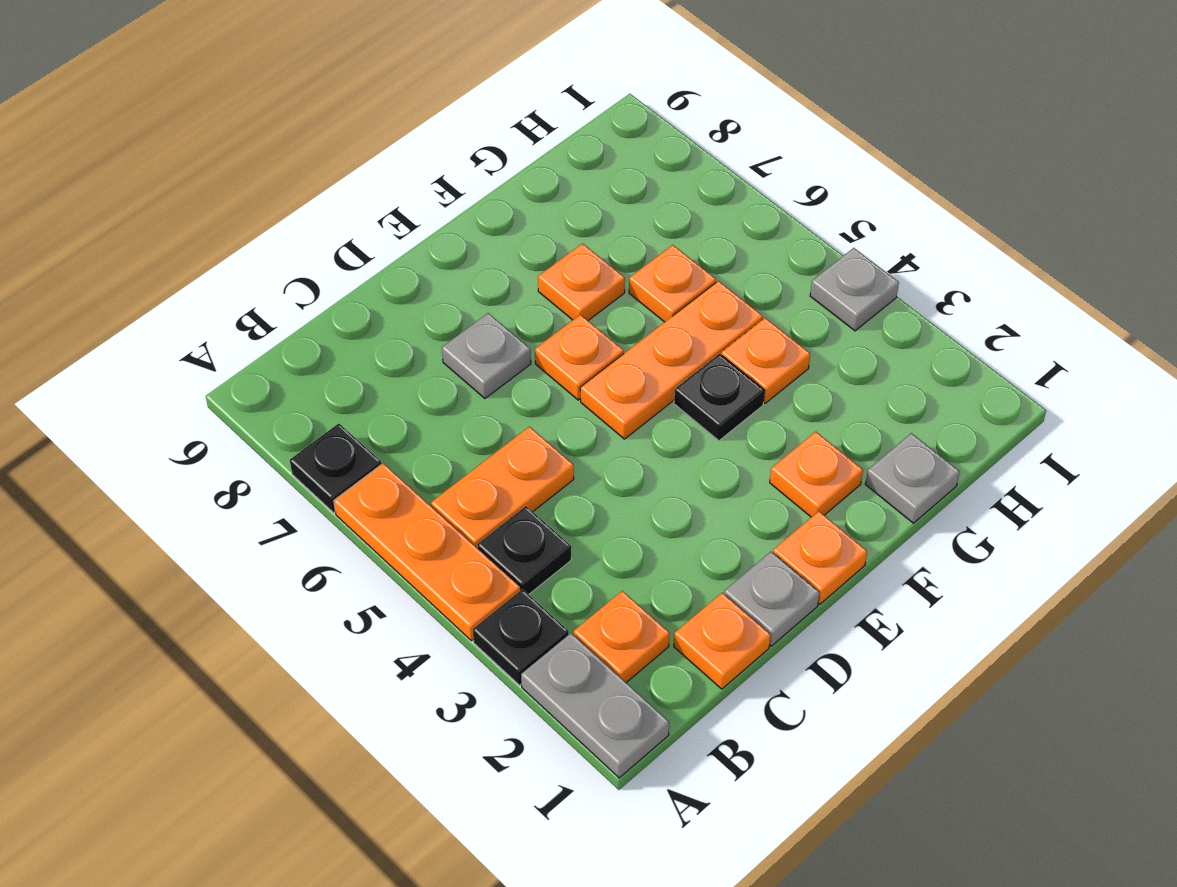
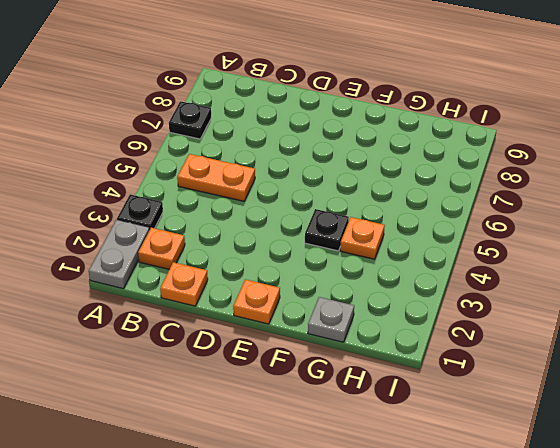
none -> orange plate A4:A6 level 1
none -> black plate B4 level 1
none -> grey plate D1 level 1

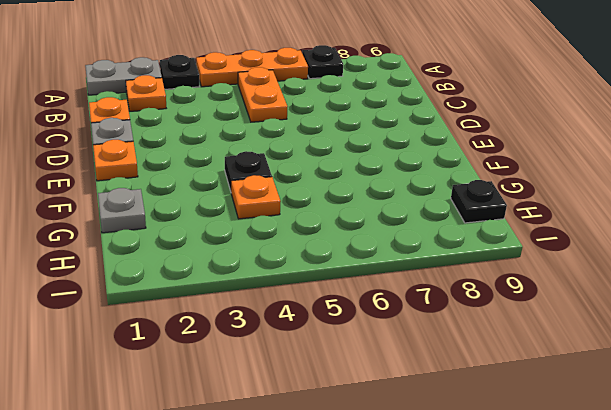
black plate H9 level 1 -> black plate B4 level 1
none -> grey plate D7 level 1
none -> orange plate E5:G5 level 1
none -> orange plate E6 level 1

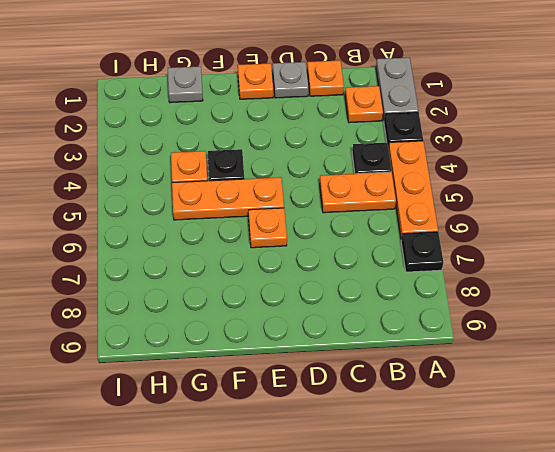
none -> grey plate D7 level 1
none -> orange plate F2 level 1
none -> orange plate F7 level 1

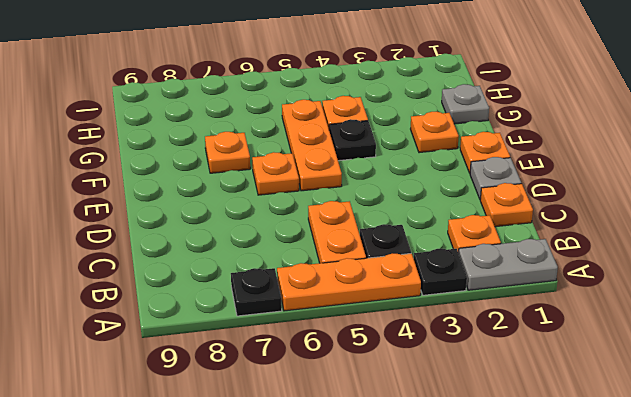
none -> grey plate D7 level 1
none -> orange plate G6 level 1
none -> grey plate I4 level 1

